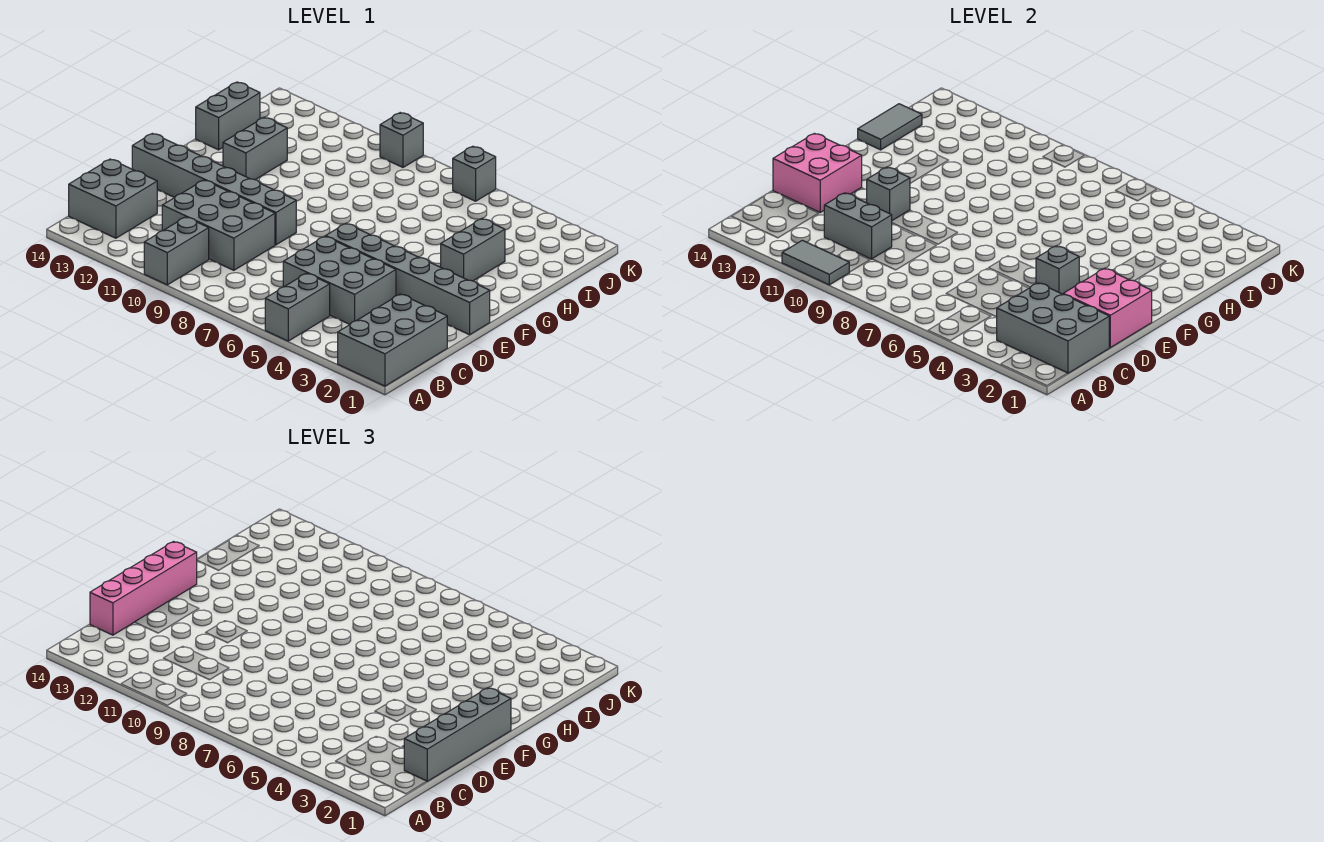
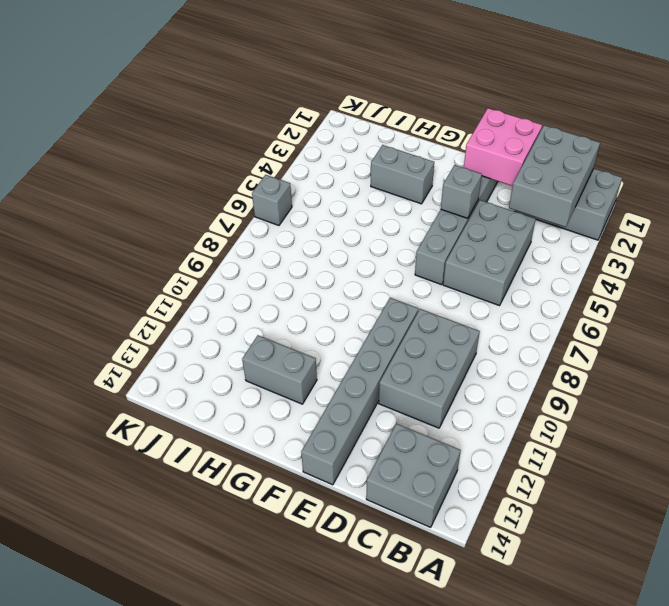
none -> grey brick A5:B5 level 1
none -> grey brick A10:B10 level 1
none -> grey brick H14:I14 level 1

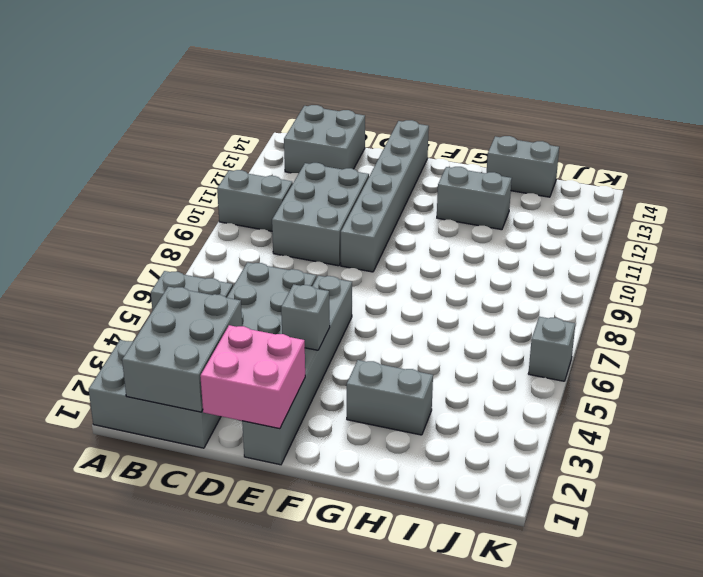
none -> grey brick K9 level 1
none -> grey tile A10:A11 level 2
none -> grey brick C10:C11 level 2

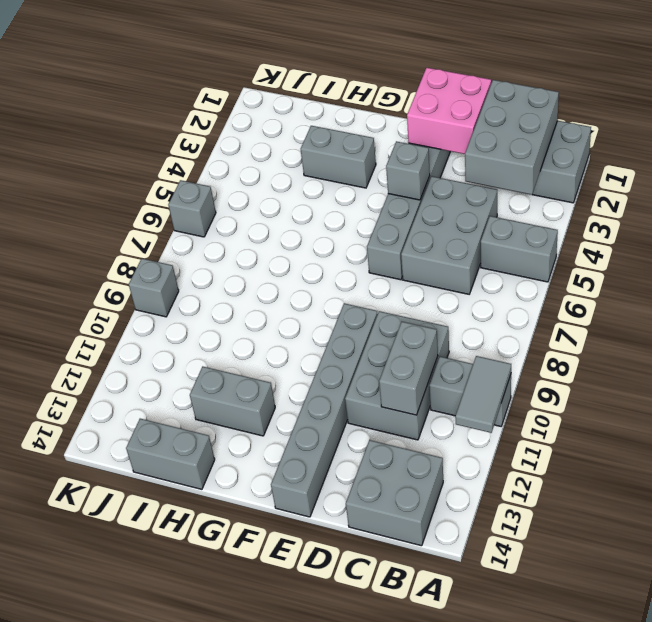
none -> pink brick D13:E14 level 2
none -> grey brick E11 level 2
none -> grey tile H14:I14 level 2

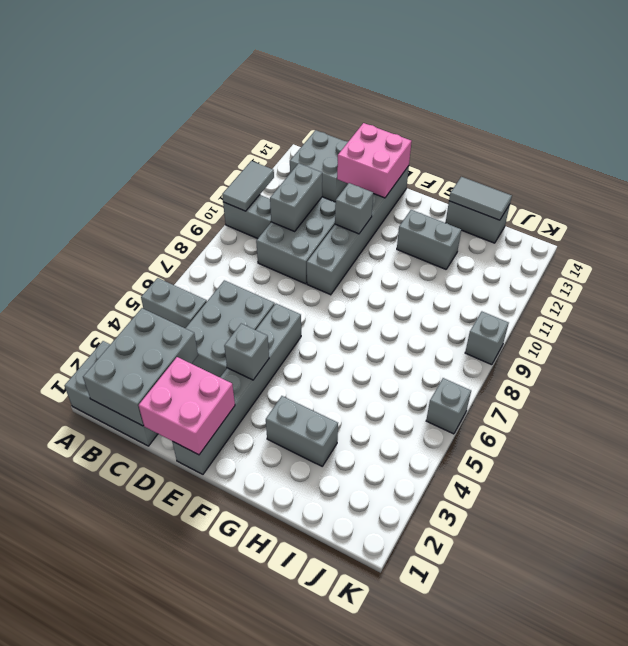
none -> grey brick C1:F1 level 3
none -> pink brick C14:F14 level 3

